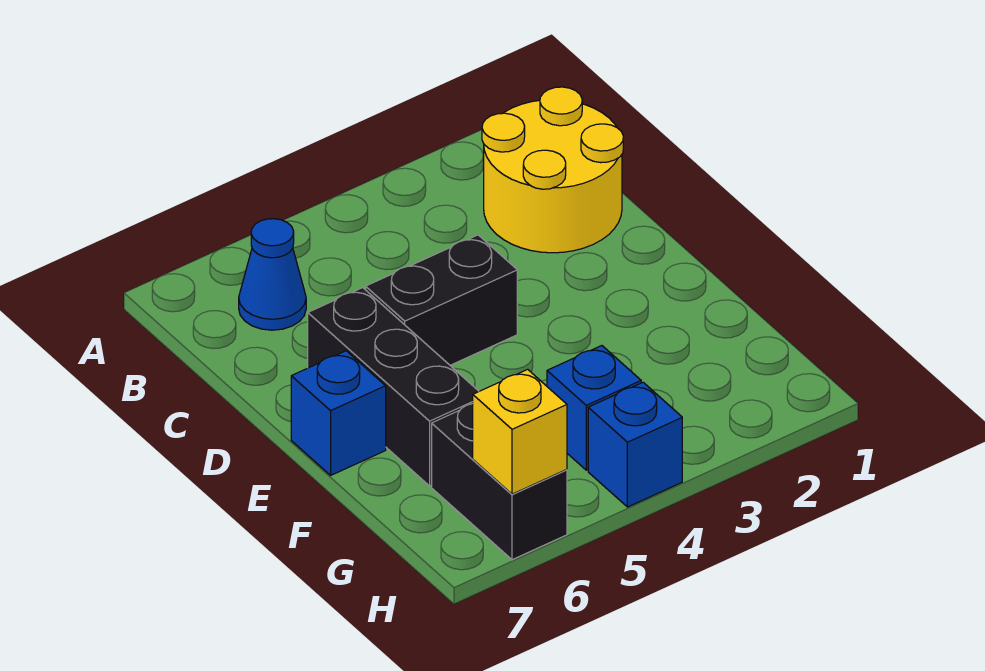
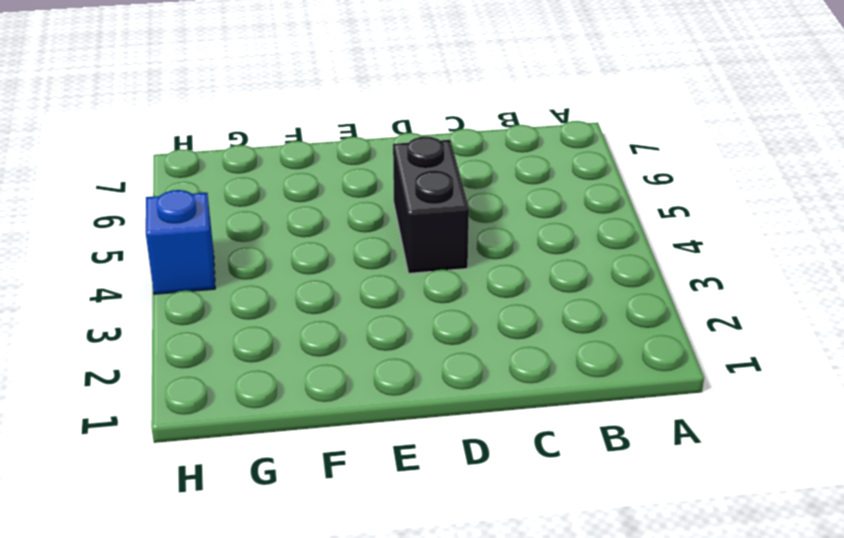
none -> yellow round brick B1:C2 level 1
none -> blue cone B6 level 1

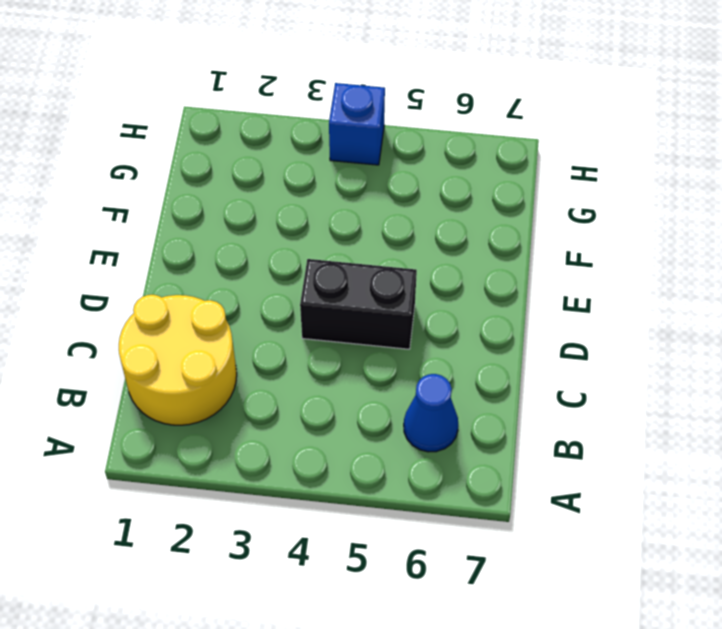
none -> black brick D6:F6 level 1
none -> blue brick E7 level 1

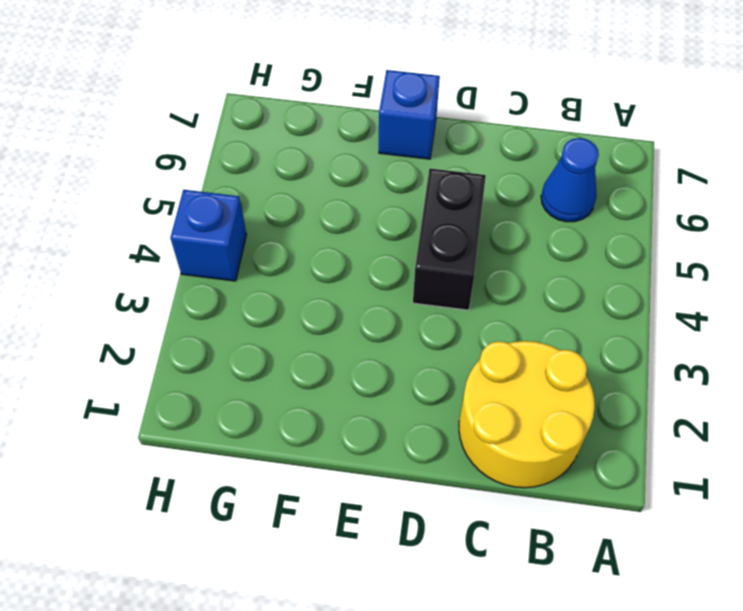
none -> black brick D6:F6 level 1
none -> blue brick G4 level 1

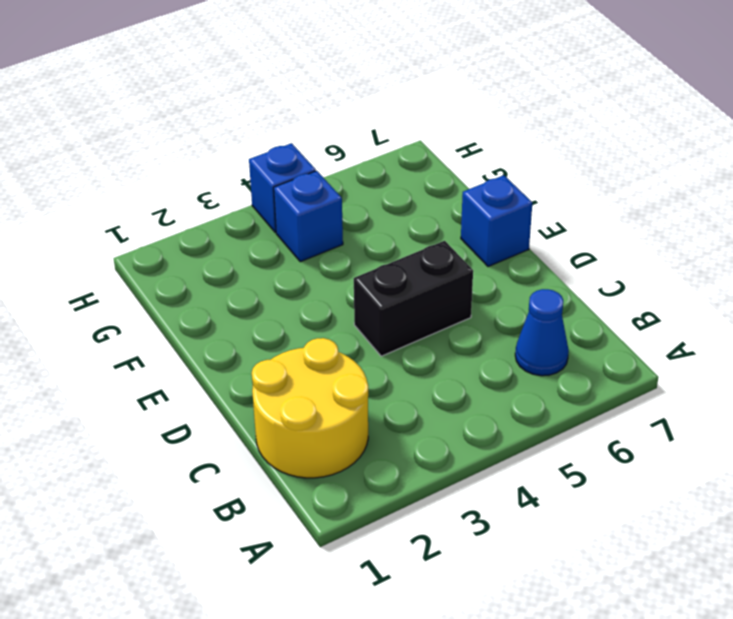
none -> black brick D6:F6 level 1
none -> black brick G6:H6 level 1

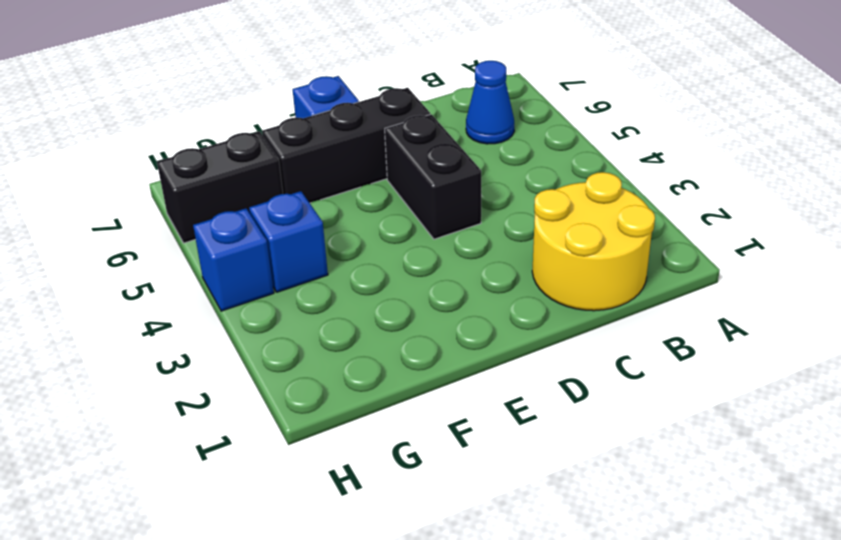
none -> yellow brick H6 level 2

